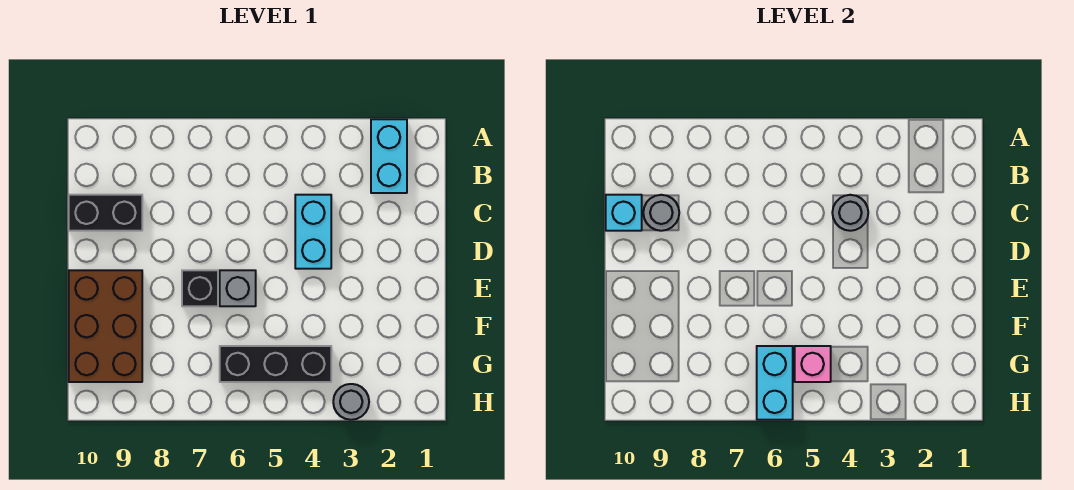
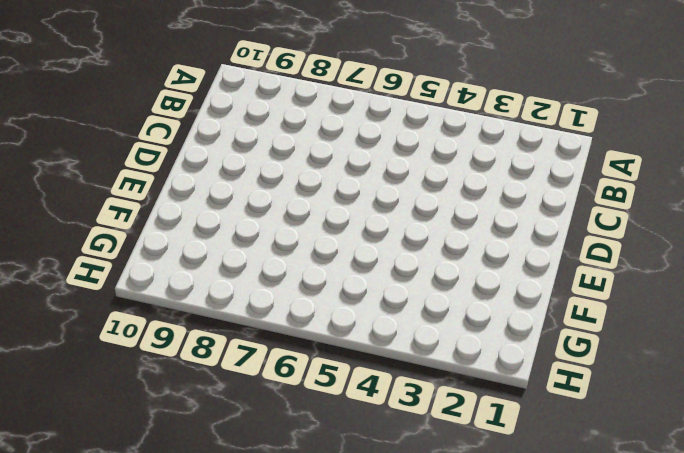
none -> cyan brick A2:B2 level 1
none -> cyan brick C4:D4 level 1
none -> black brick C9:C10 level 1

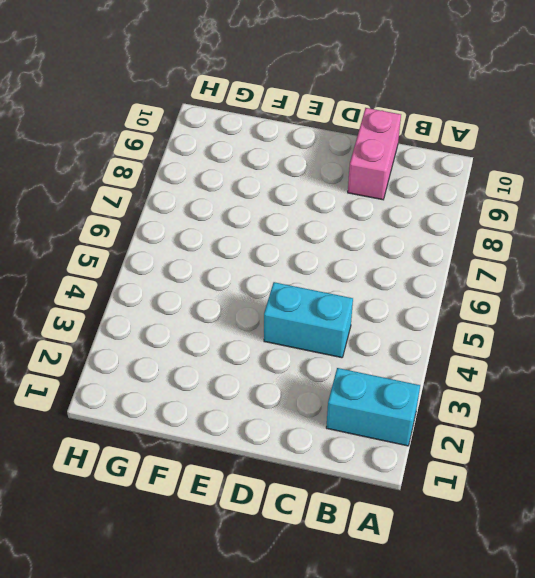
pink brick C9:C10 level 1 -> black brick C9:C10 level 1
none -> grey brick E6 level 1
none -> black brick E7 level 1
none -> brown brick E9:G10 level 1

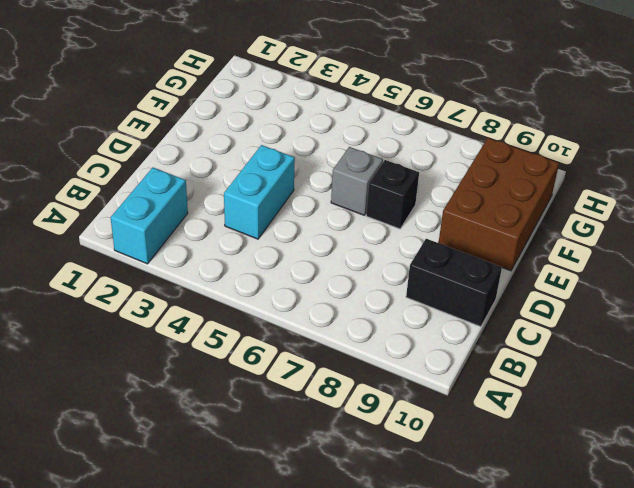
none -> black brick G4:G6 level 1
none -> grey round brick H3 level 1
none -> grey round brick C4 level 2

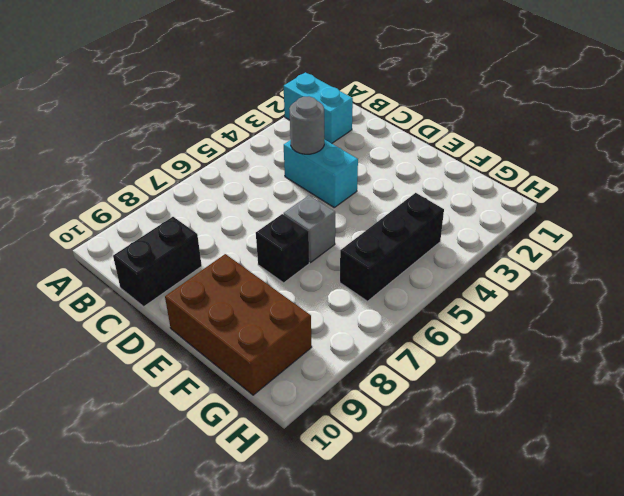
none -> grey round brick H3 level 1
none -> grey round brick C9 level 2
none -> cyan brick C10 level 2

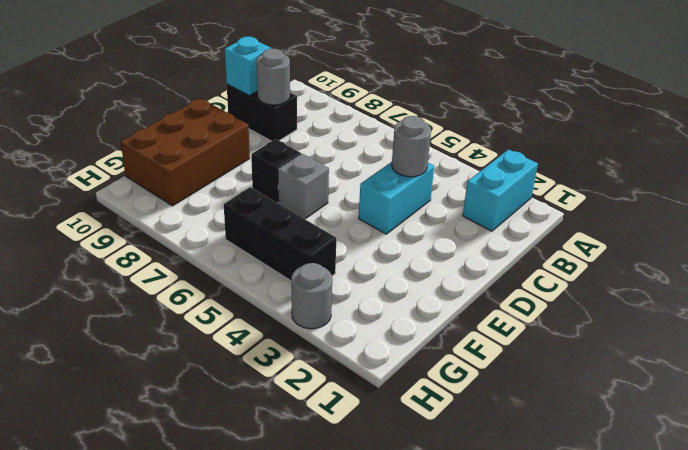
none -> pink brick G5 level 2
none -> cyan brick G6:H6 level 2

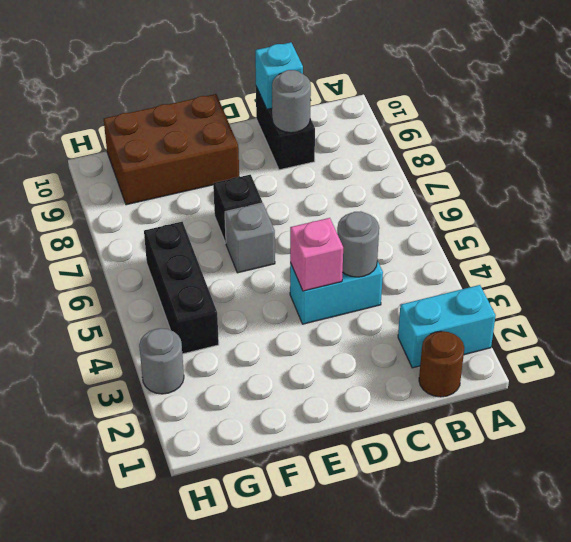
brown round brick B1 level 1 -> none
pink brick D4 level 2 -> pink brick G5 level 2
none -> cyan brick G6:H6 level 2

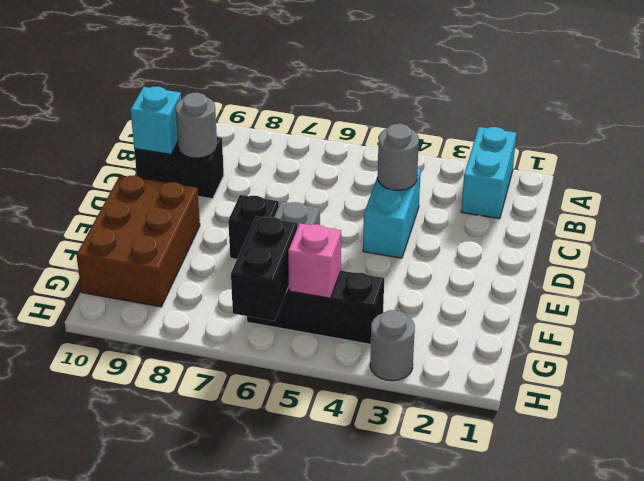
black brick G6:H6 level 2 -> cyan brick G6:H6 level 2

